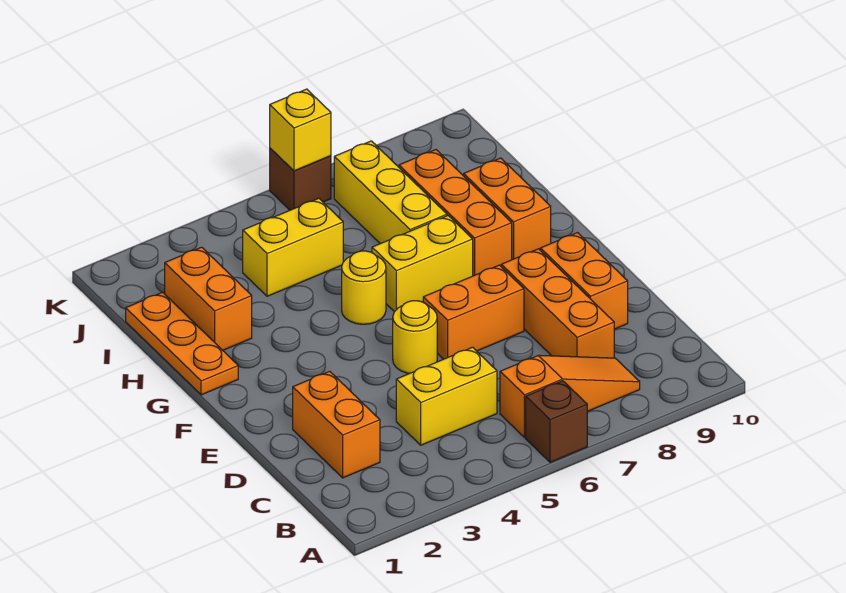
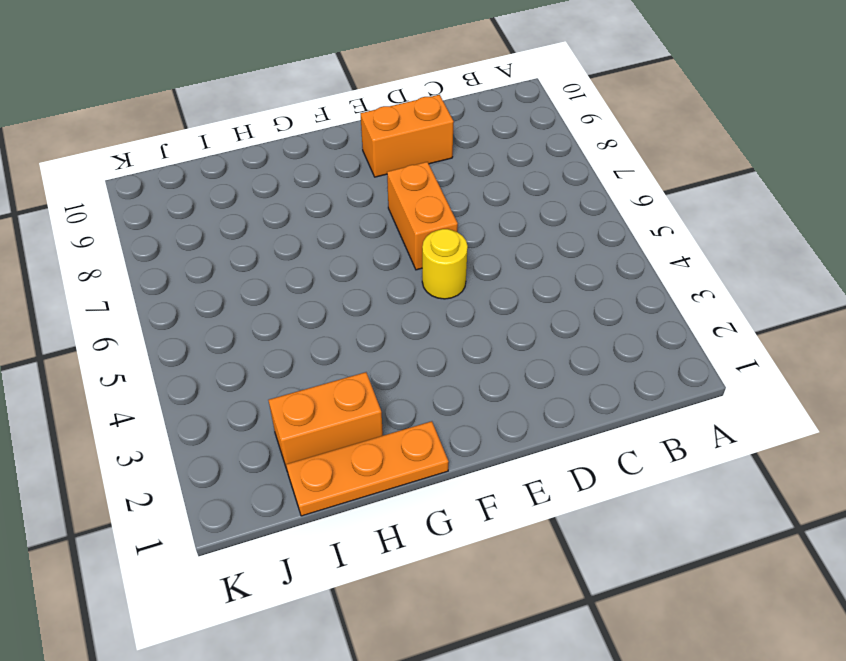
none -> brown brick A6 level 1
none -> orange slope B6:B8 level 1 top 6
none -> orange brick C2:D2 level 1

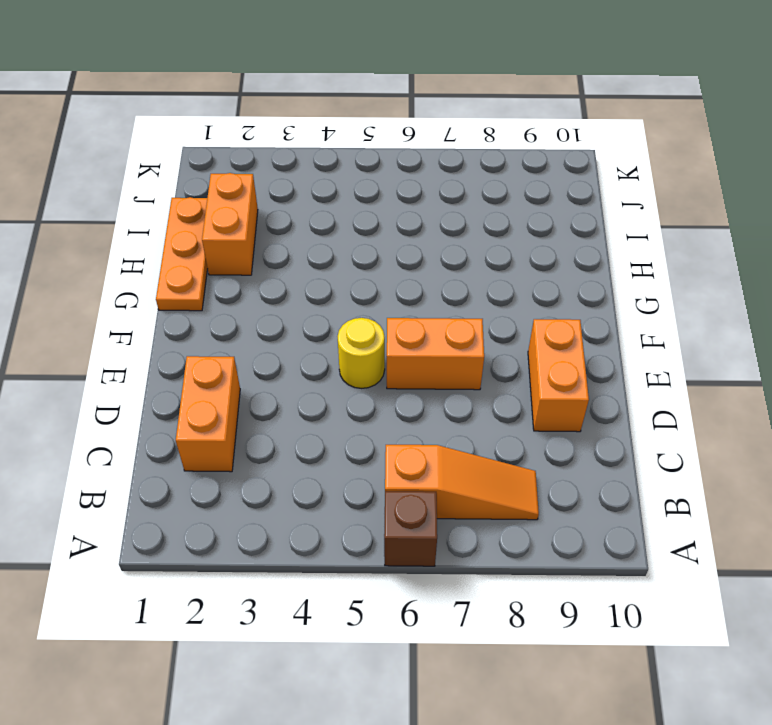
none -> yellow brick C4:C5 level 1
none -> orange brick C8:E8 level 1
none -> yellow round brick G5 level 1

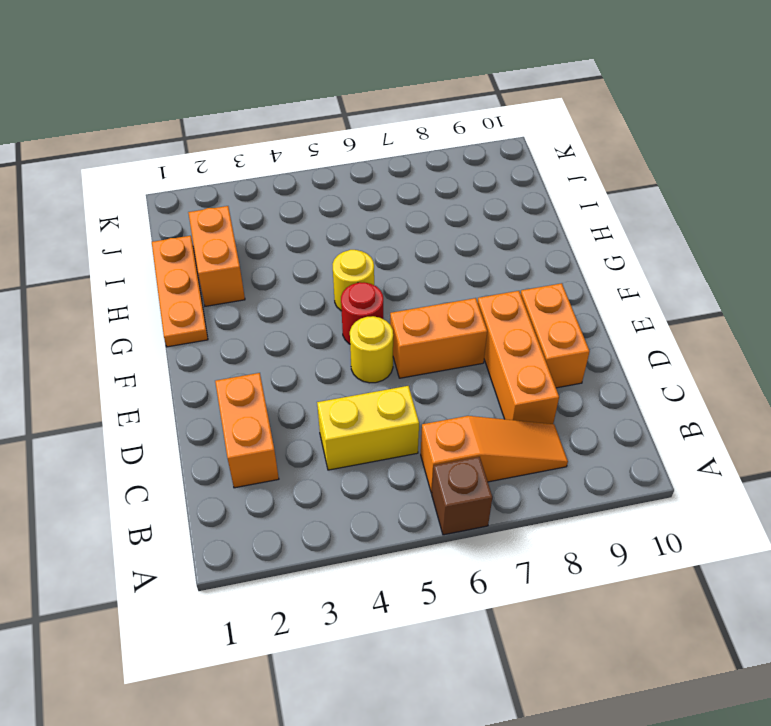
red round brick F5 level 1 -> none
none -> yellow brick G6:G7 level 1
none -> orange brick G8:I8 level 1
none -> orange brick G9:H9 level 1

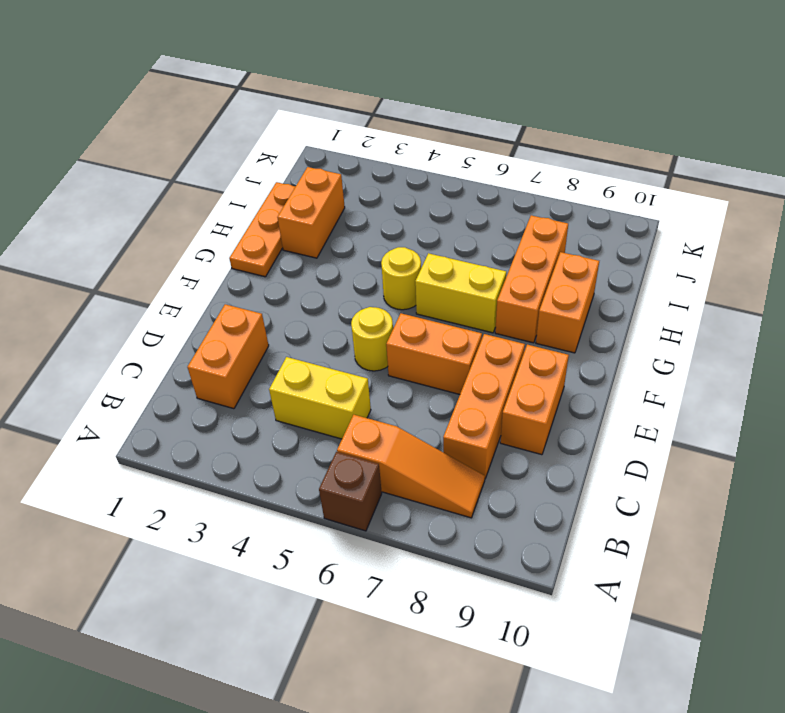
none -> yellow brick H7:J7 level 1
none -> yellow brick I4:I5 level 1
none -> brown brick K6 level 1

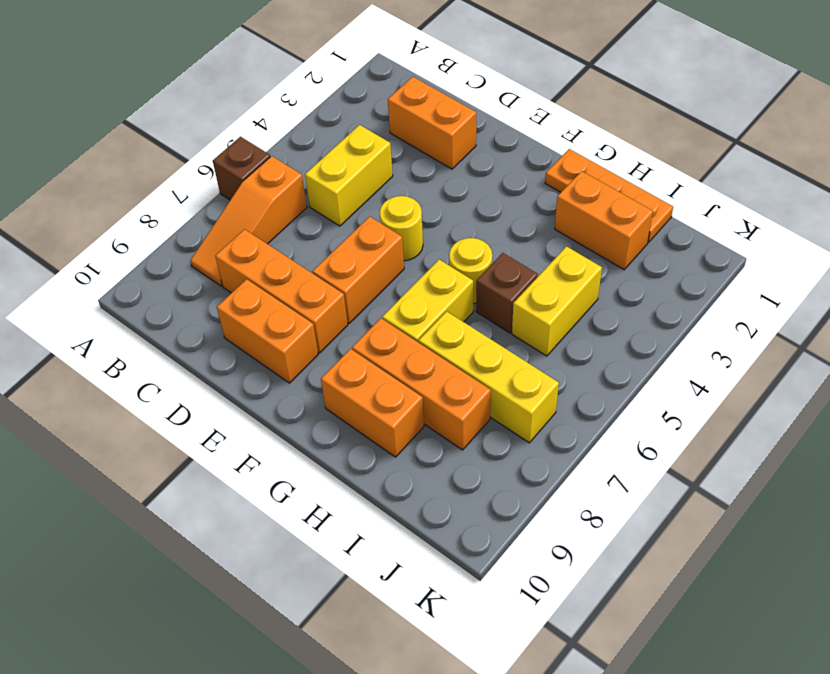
brown brick H5 level 1 -> brown brick K6 level 1
none -> yellow brick K6 level 2

